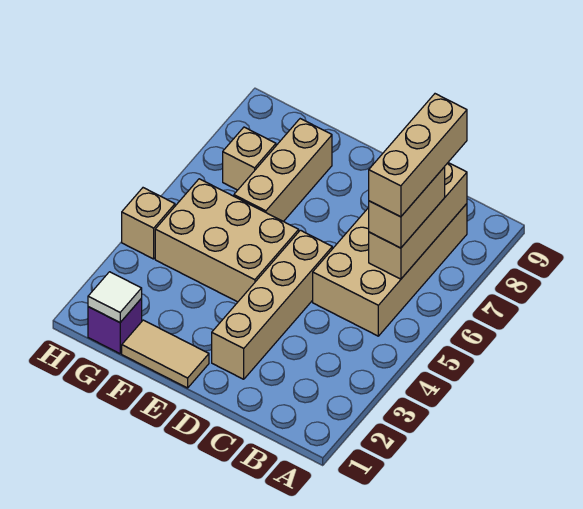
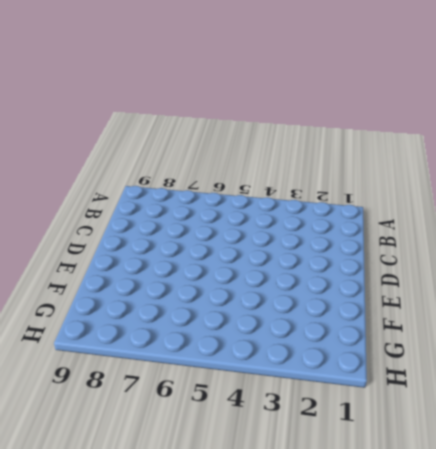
none -> tan brick B5:C8 level 1
none -> tan brick D2:D5 level 1
none -> tan tile E1:F1 level 1

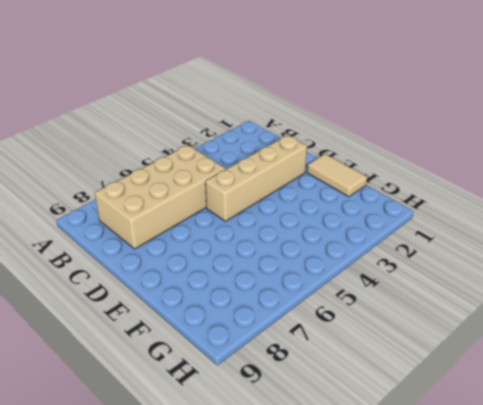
none -> tan brick E4:G5 level 1
none -> tan brick F6:F8 level 1
none -> purple brick G1 level 1

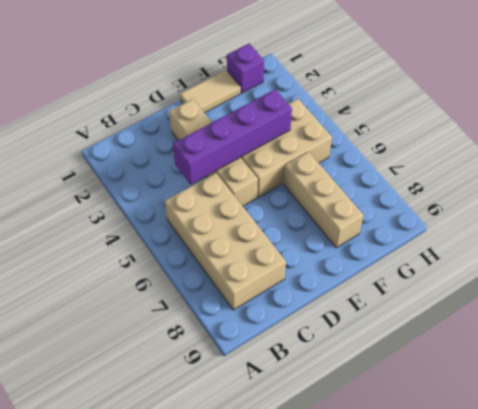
purple brick C4:F4 level 2 -> none
none -> tan brick G7 level 1
none -> tan brick H4 level 1
none -> tan brick B6:B8 level 2

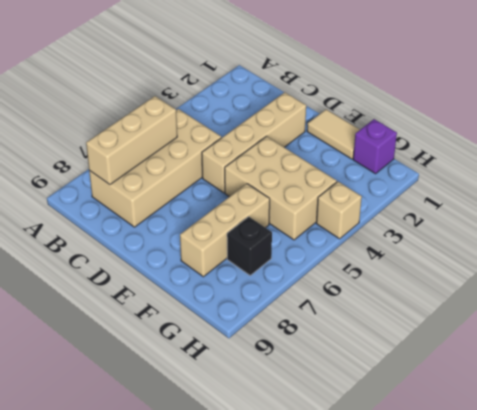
black brick G7 level 1 -> tan brick G7 level 1
none -> white tile G1 level 2
none -> tan brick B6:B7 level 3
none -> tan brick B6:B8 level 4

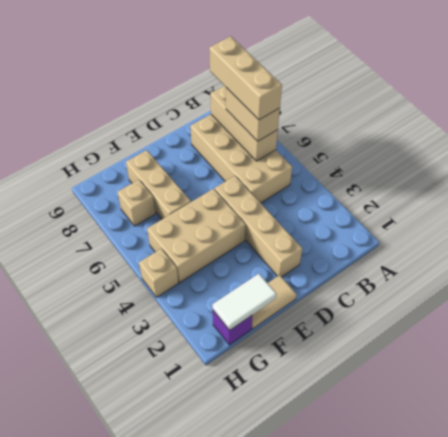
white tile F1:G1 level 2 -> white tile G1 level 2

